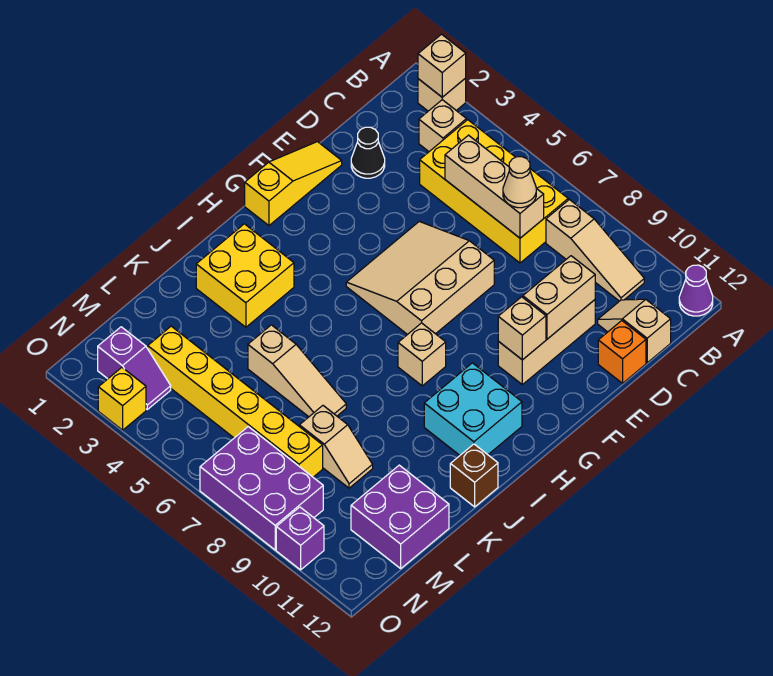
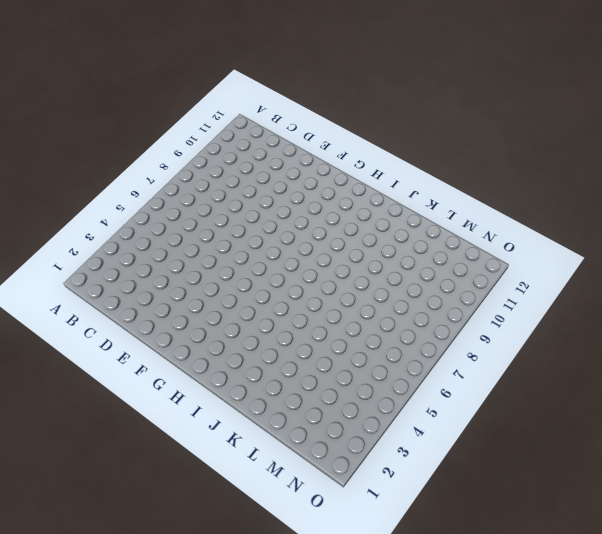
none -> tan brick A2 level 1
none -> purple cone A12 level 1
none -> tan brick B3 level 1

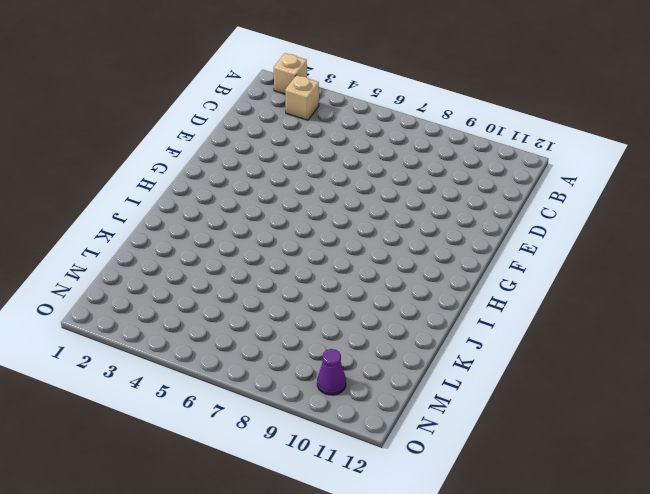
purple cone N10 level 1 -> purple cone A12 level 1
none -> yellow brick B4:C7 level 1
none -> tan slope B8:B10 level 1 top 8
none -> tan slope C11:C12 level 1 top 12

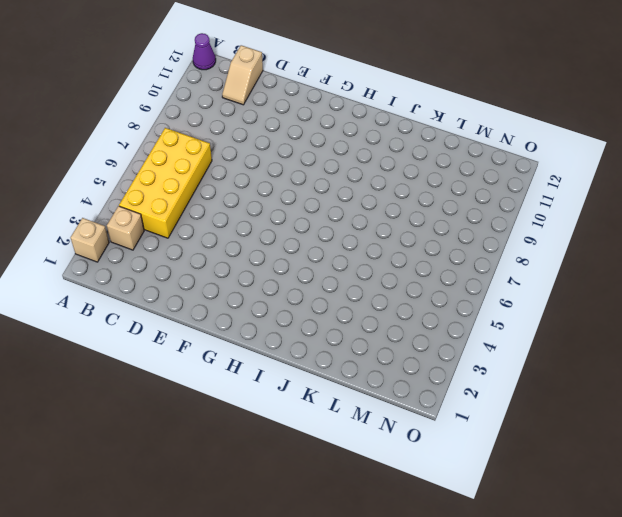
none -> tan slope B8:B10 level 1 top 8
none -> black cone D2 level 1
none -> tan brick D10:F10 level 1

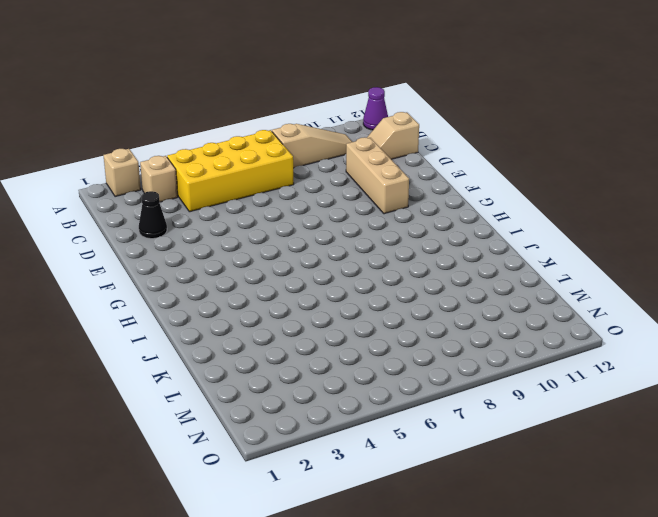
none -> orange brick D12 level 1
none -> yellow slope E1:G1 level 1 top G
none -> tan slope E5:G7 level 1 top 7

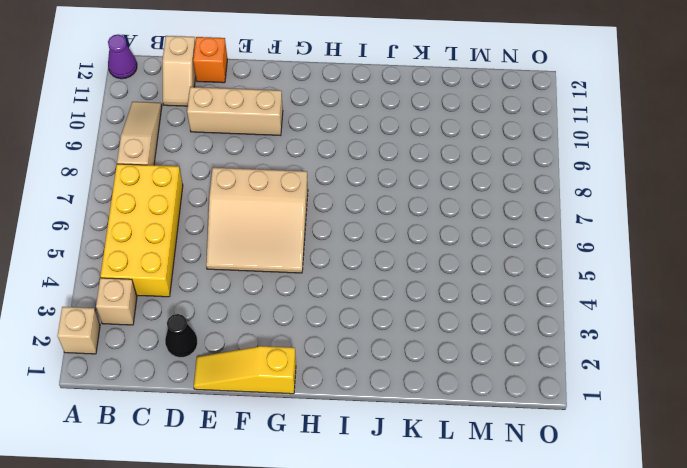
none -> tan brick H8 level 1
none -> cyan brick H10:I11 level 1
none -> yellow brick I2:J3 level 1

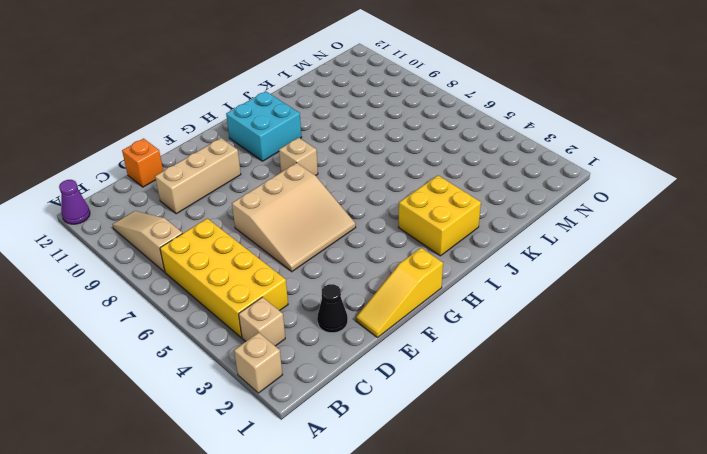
none -> tan slope C11:C12 level 1 top 12
none -> brown brick J12 level 1
none -> tan slope K5:K7 level 1 top 5

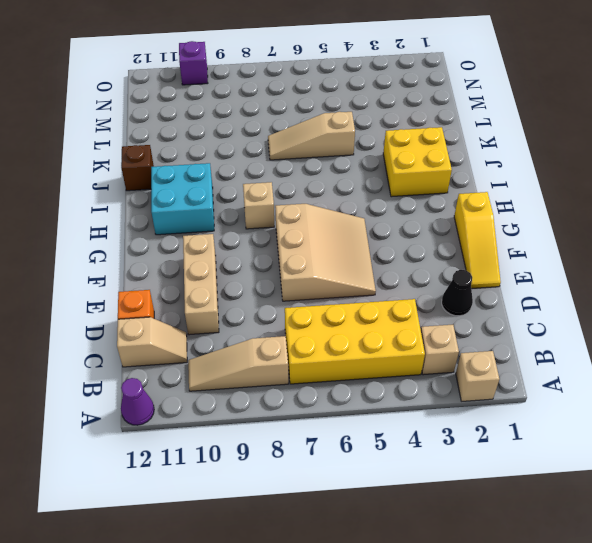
none -> tan slope L8:L9 level 1 top 8
none -> purple brick L11:M12 level 1
none -> yellow brick M3:M8 level 1

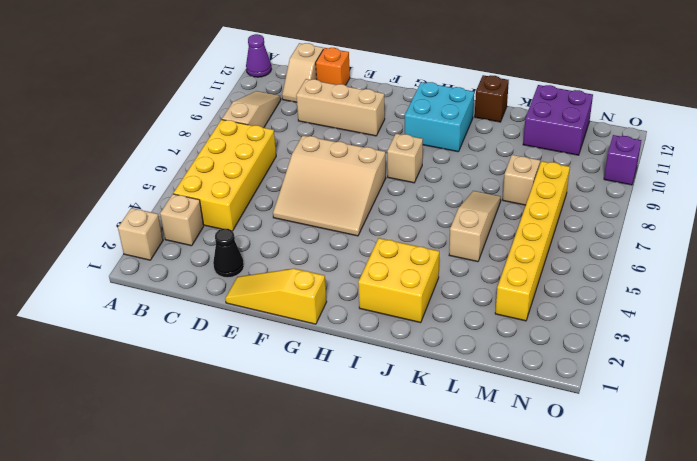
none -> purple slope N2:N3 level 1 top 2
none -> purple brick N7:O9 level 1
none -> yellow brick O3 level 1

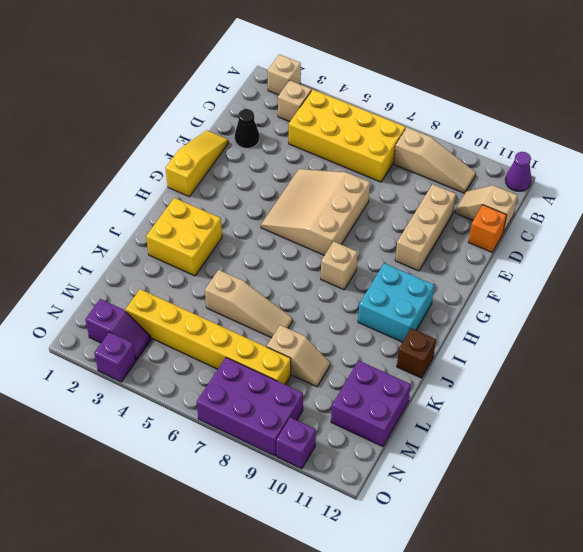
purple brick O3 level 1 -> yellow brick O3 level 1
none -> tan brick A2 level 2
none -> tan brick C5:C7 level 2
none -> tan brick D10:E10 level 2

